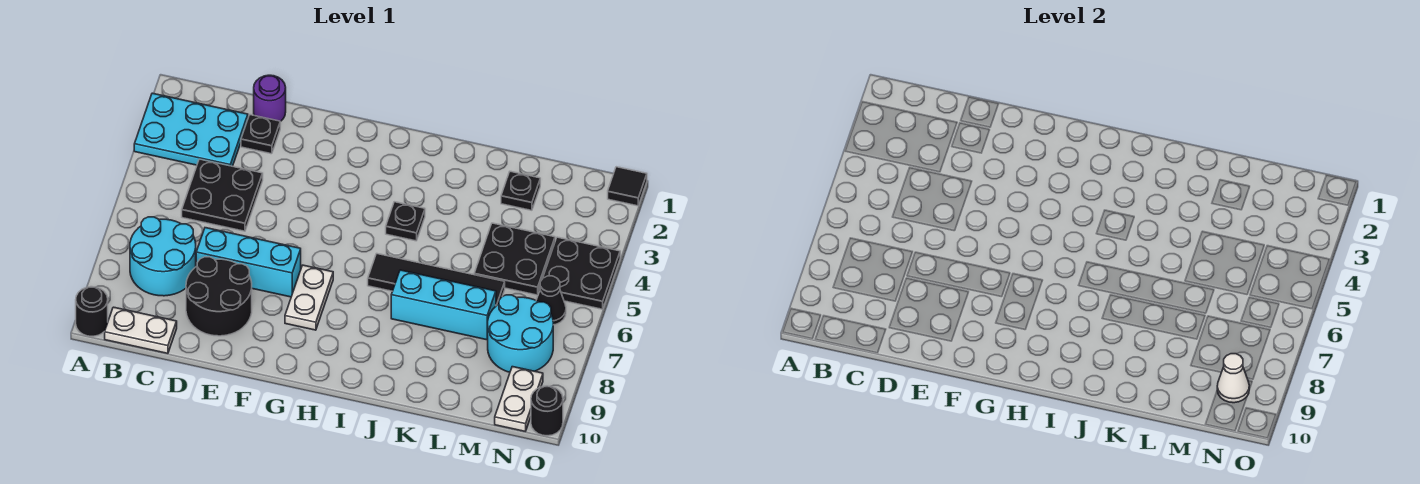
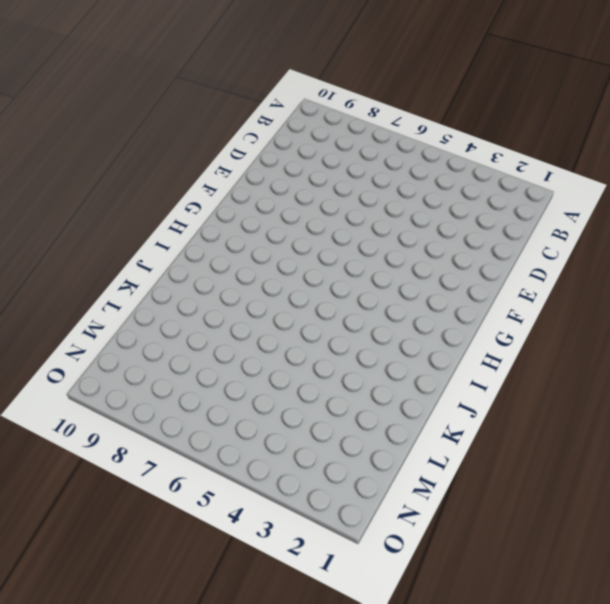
none -> cyan plate A2:C3 level 1
none -> black round brick A10 level 1
none -> cyan round brick B7:C8 level 1

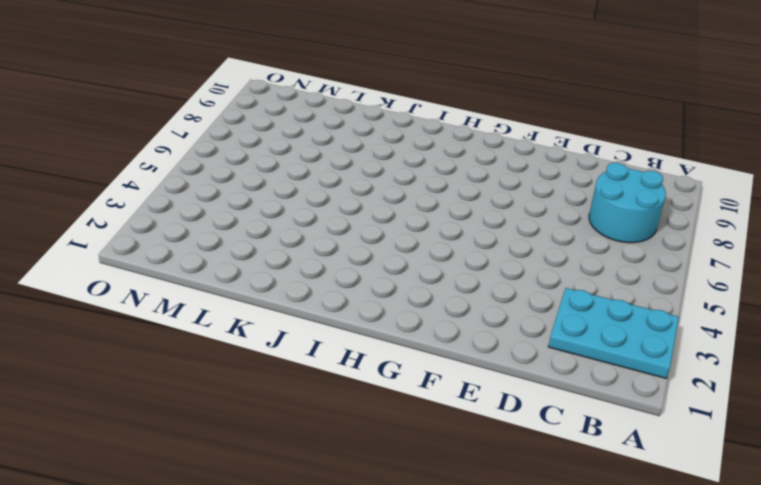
none -> black round brick A10 level 1
none -> white plate B10:C10 level 1
none -> black plate C4:D5 level 1

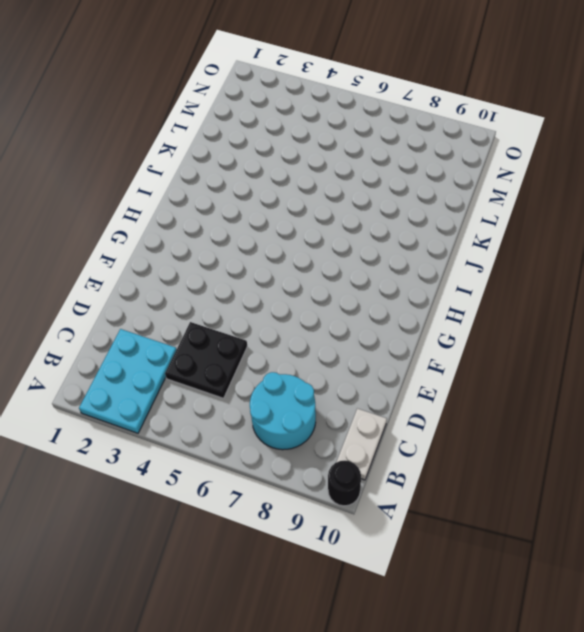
none -> purple round brick D1 level 1
none -> black plate D2 level 1
none -> cyan brick D7:F7 level 1

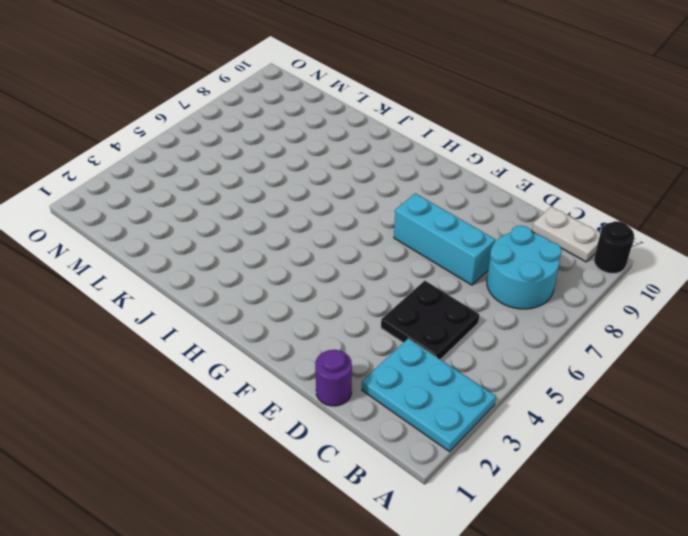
none -> black plate D2 level 1
none -> black round brick D8:E9 level 1
none -> white plate G7:G8 level 1

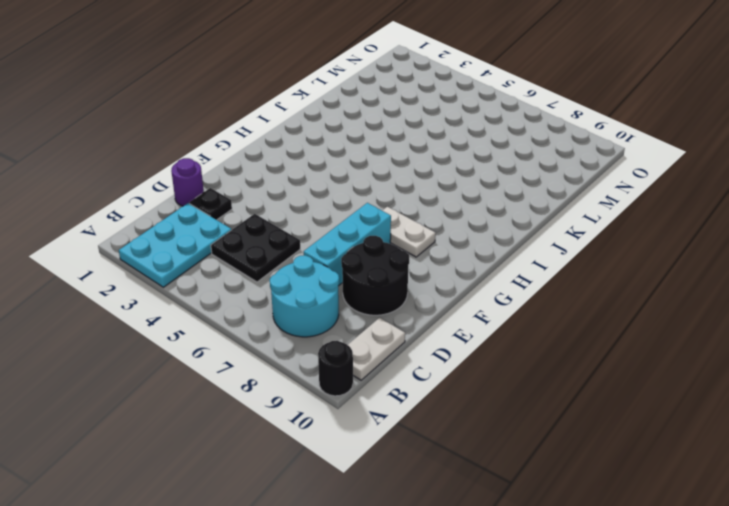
none -> black plate I4 level 1
none -> black tile I6:L6 level 1
none -> cyan brick J7:L7 level 1

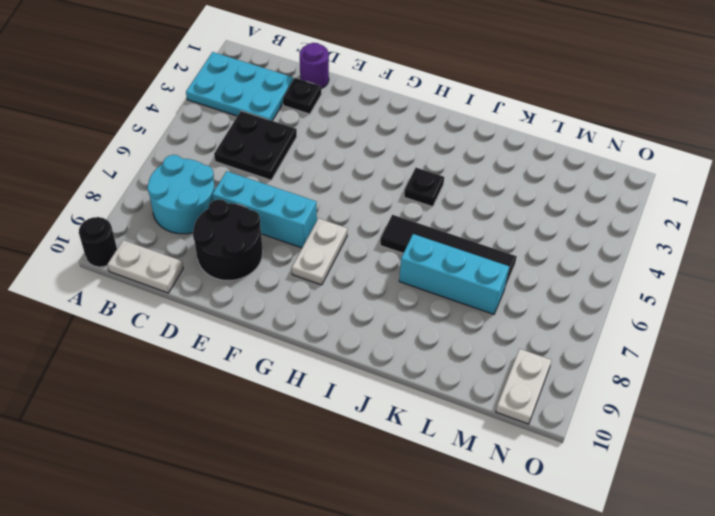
none -> black plate L2 level 1
none -> black plate L4:M5 level 1
none -> cyan round brick M7:N8 level 1

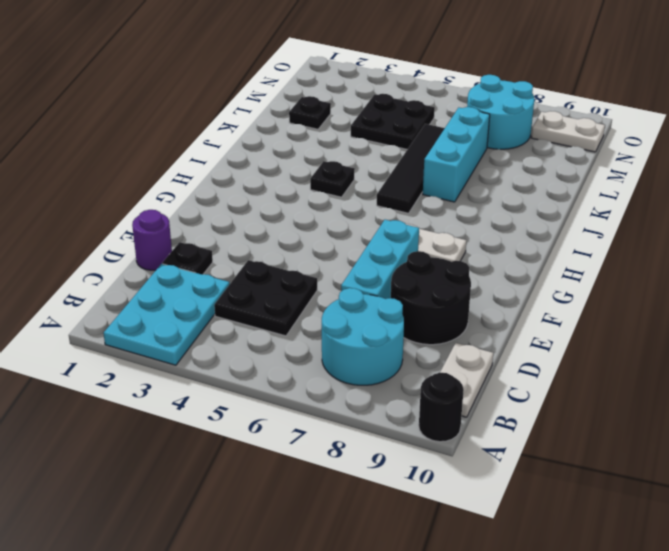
none -> black plate N4:O5 level 1
none -> black cone N6 level 1
none -> black tile O1 level 1

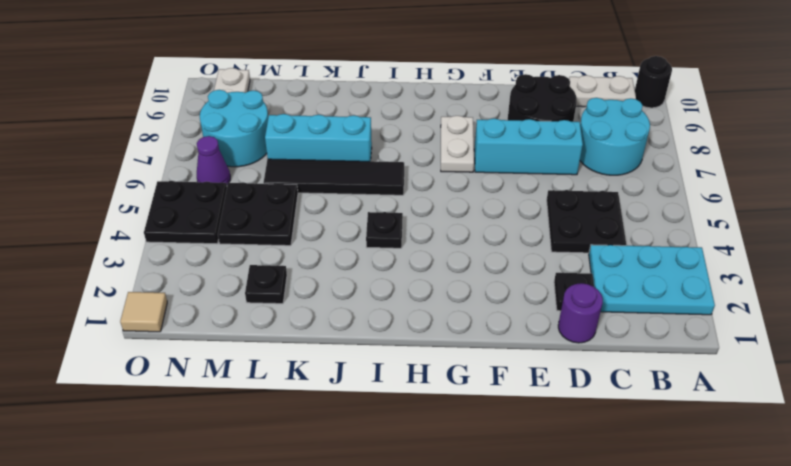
purple cone N6 level 1 -> black cone N6 level 1
tan tile O1 level 1 -> black tile O1 level 1
none -> black round brick O10 level 1
none -> white cone N9 level 2

